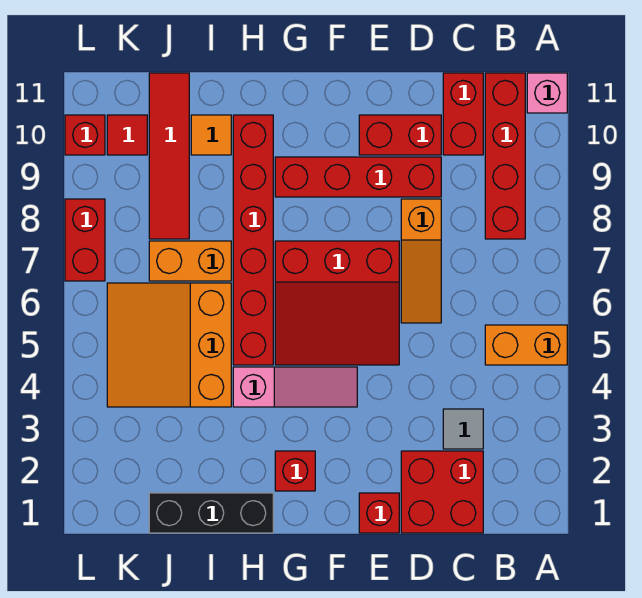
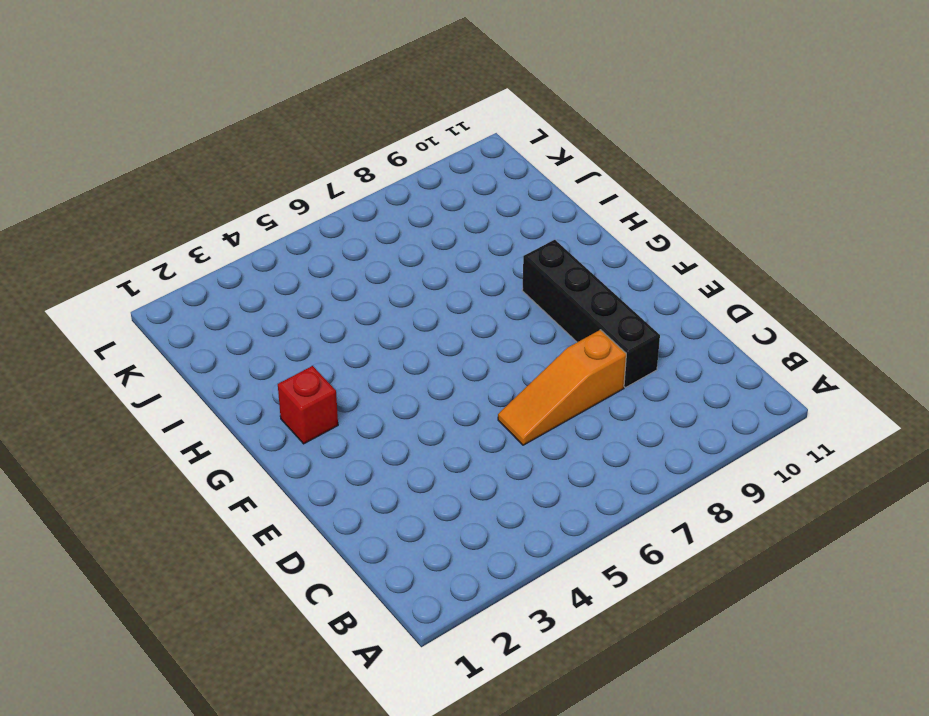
black brick D9:G9 level 1 -> red brick D9:G9 level 1
none -> orange brick A5:B5 level 1
none -> pink brick A11 level 1
none -> red brick B8:B11 level 1

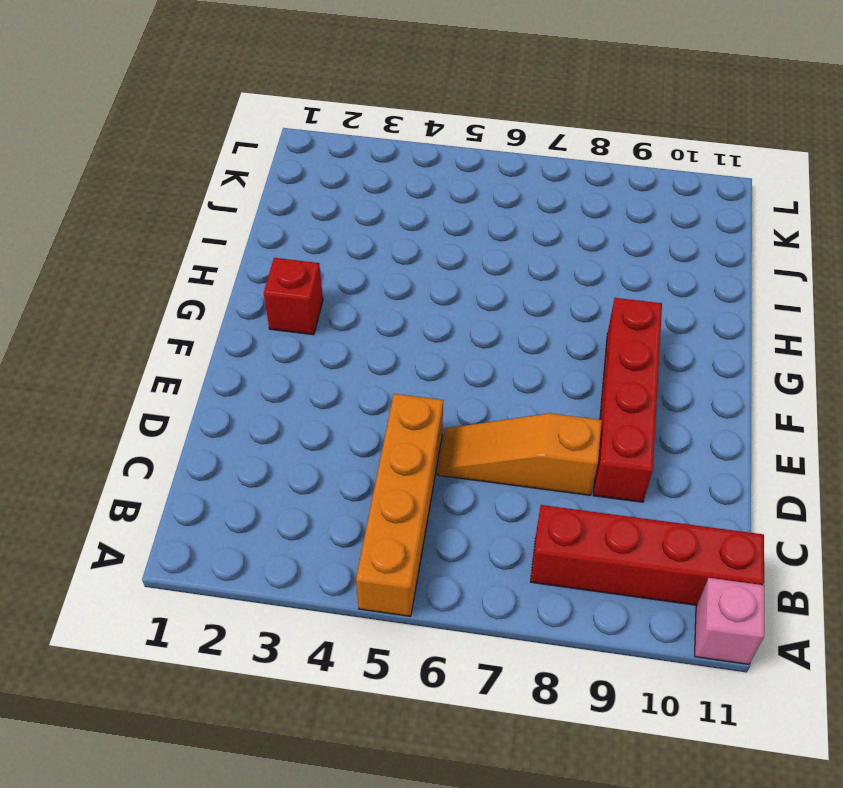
orange brick A5:D5 level 1 -> orange brick A5:B5 level 1
none -> red brick C1:D2 level 1
none -> grey tile C3 level 1
none -> red brick C10:C11 level 1

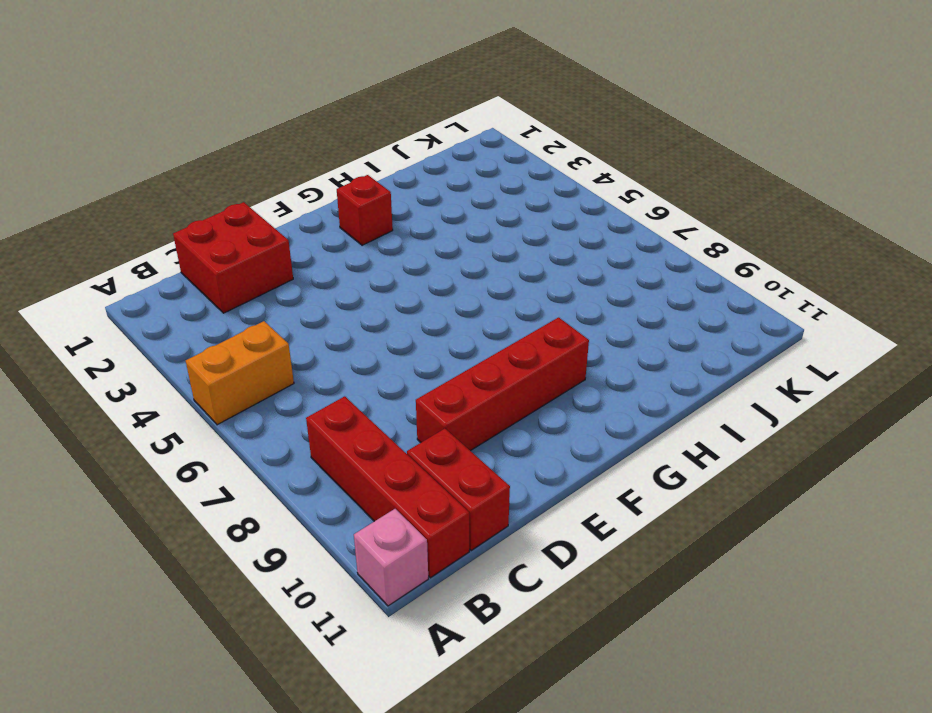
none -> grey tile C3 level 1
none -> orange slope D6:D8 level 1 top 8
none -> red brick D10:E10 level 1

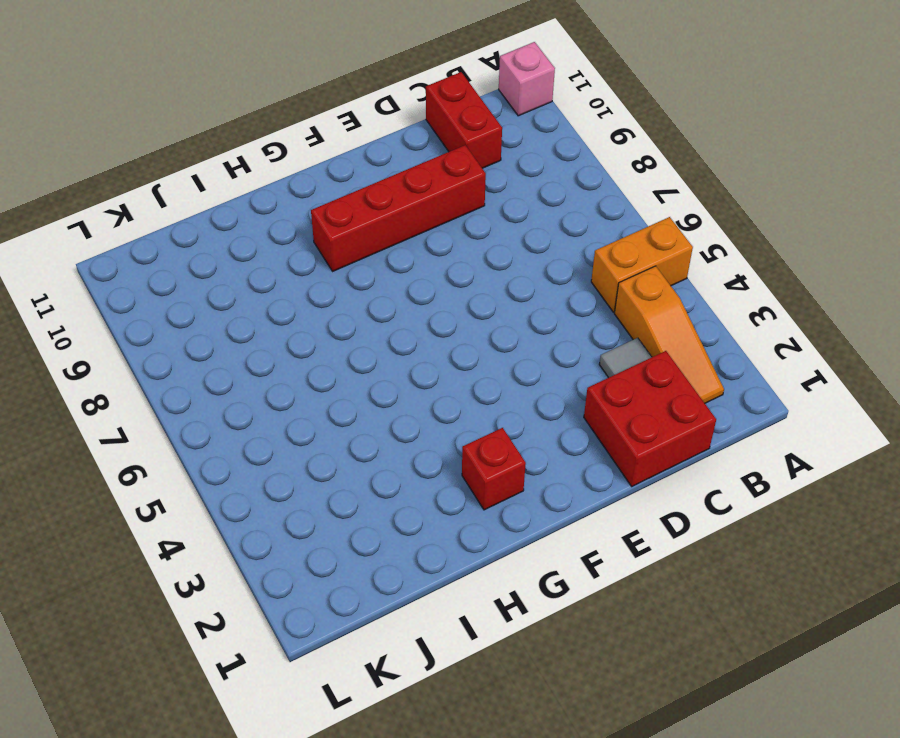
orange slope B2:B4 level 1 top 4 -> orange slope D6:D8 level 1 top 8
none -> red brick B8:B11 level 1
none -> red brick D10:E10 level 1
none -> red brick E1 level 1

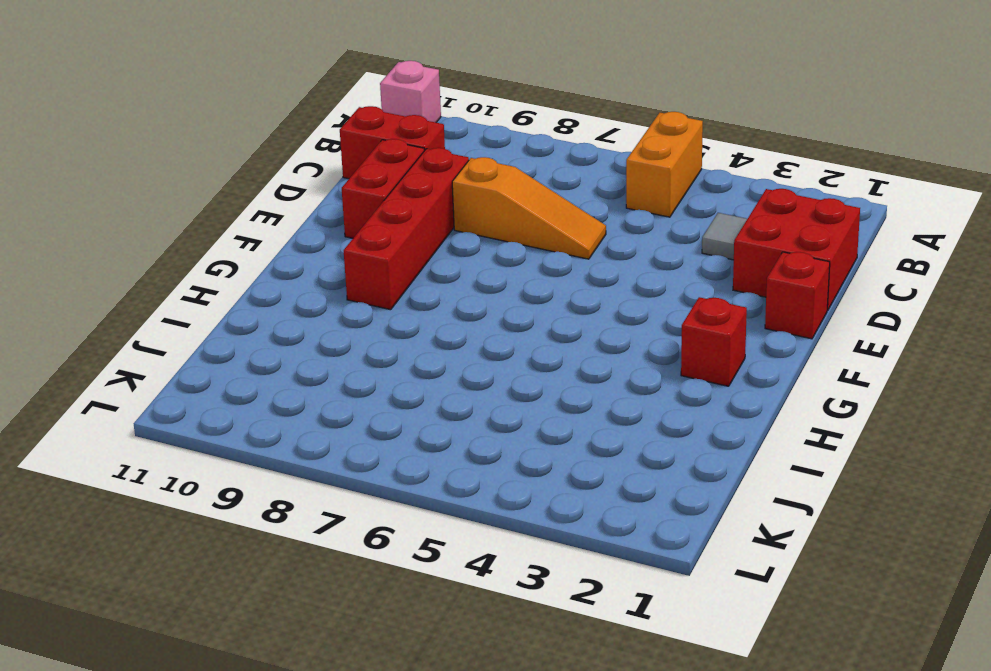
none -> red brick B8:B11 level 1
none -> red slope E5:G7 level 1 top 7
none -> pink slope F4:H4 level 1 top H

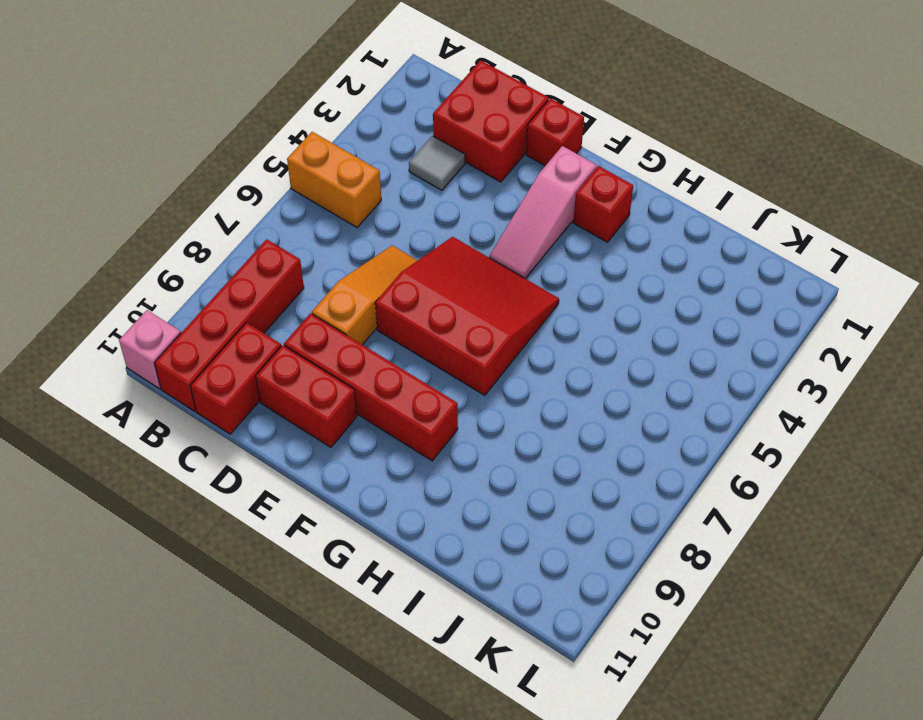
pink slope F2:F4 level 1 top 2 -> pink slope F4:H4 level 1 top H
none -> black brick H1:J1 level 1
none -> red brick H5:H10 level 1
none -> orange slope I4:K6 level 1 top I

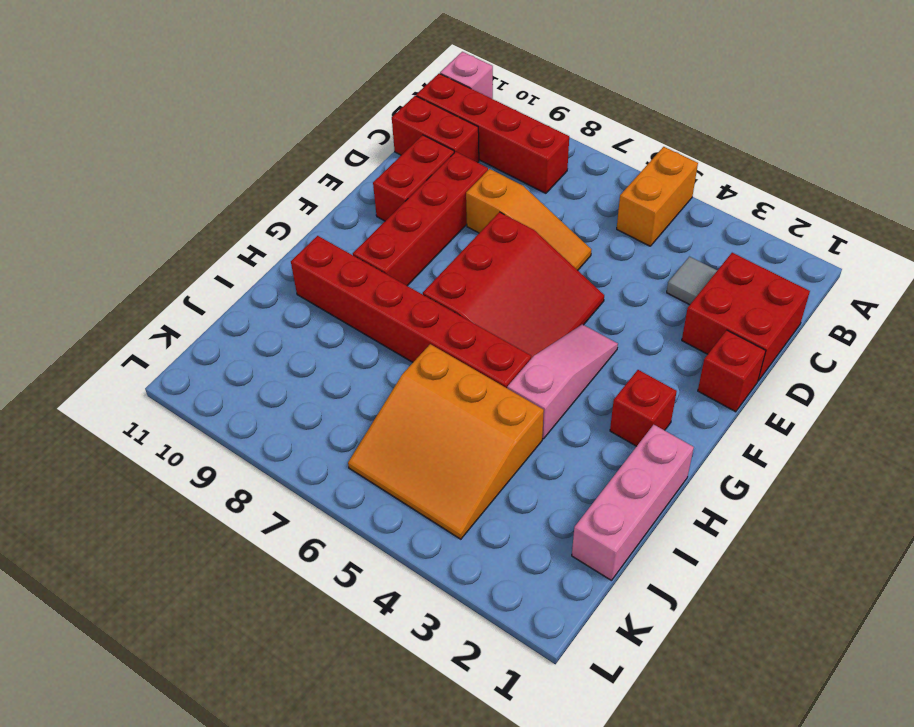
pink brick H1:J1 level 1 -> black brick H1:J1 level 1
none -> orange brick I7:J7 level 1
none -> orange tile I10 level 1
none -> red tile J8:J11 level 1

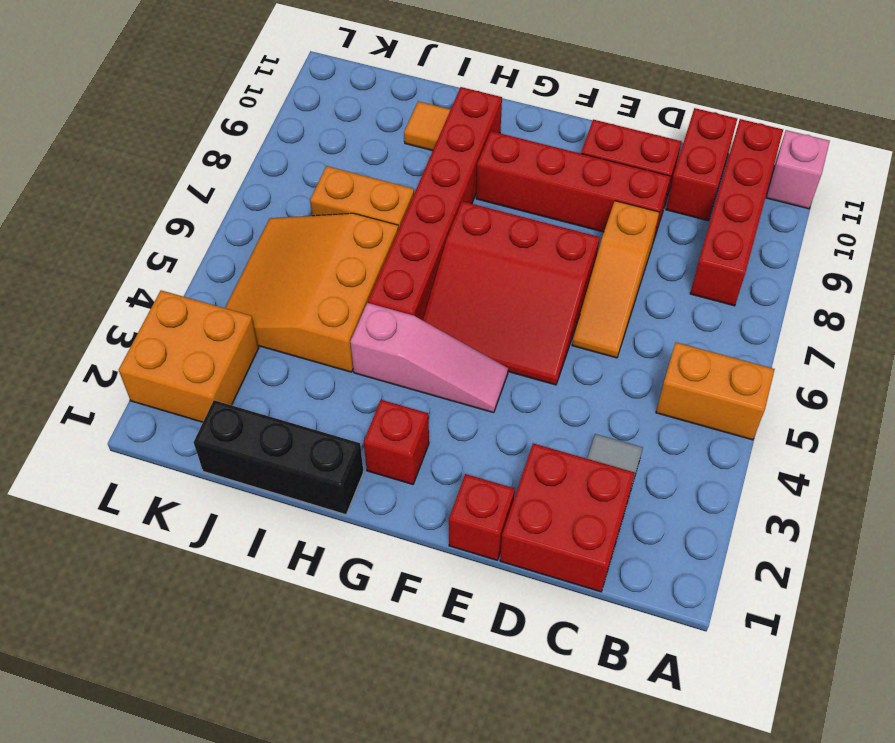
orange brick K2:L3 level 1 -> none
none -> red tile J8:J11 level 1
none -> red tile K10 level 1
none -> red brick L7:L8 level 1

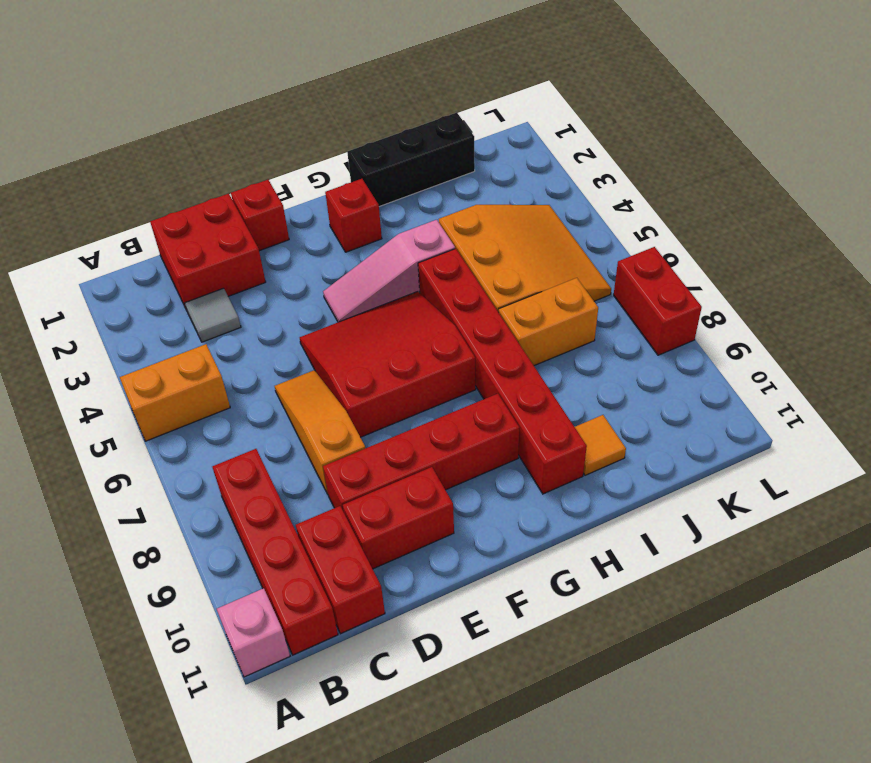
none -> red tile J8:J11 level 1
none -> red tile K10 level 1
none -> red brick L10 level 1

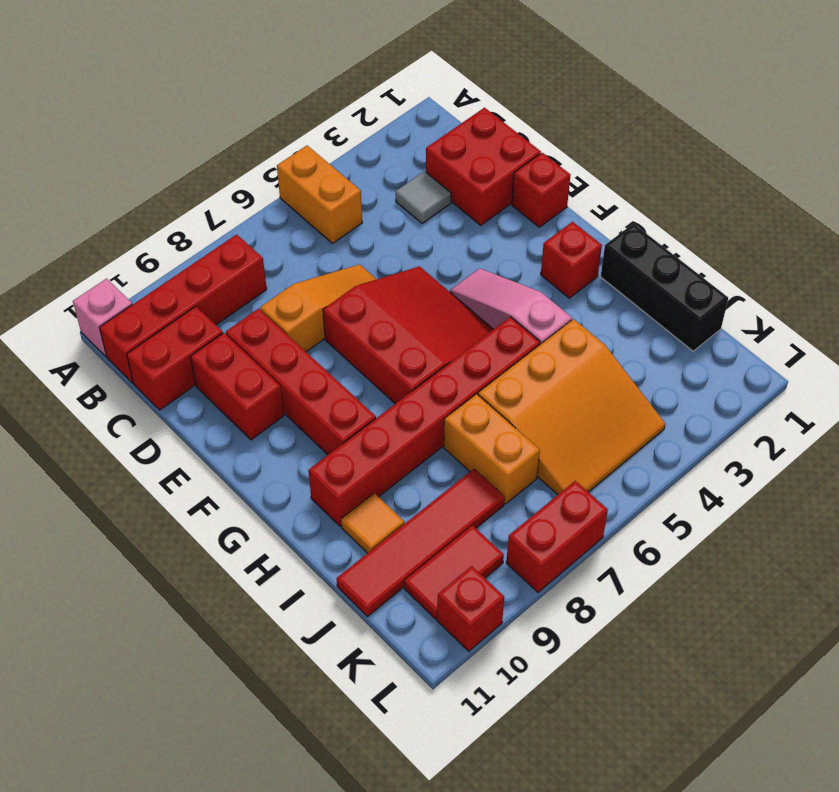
red tile K9:K10 level 1 -> red tile K10 level 1

